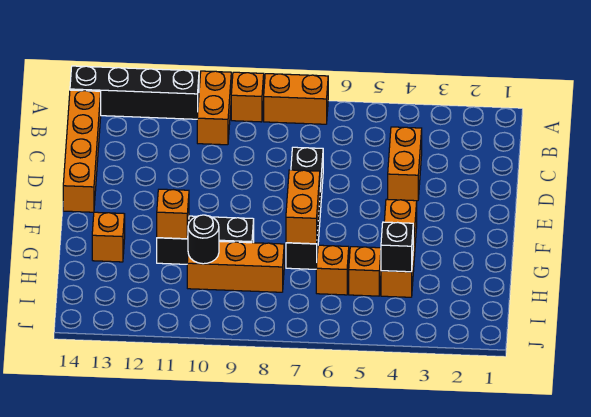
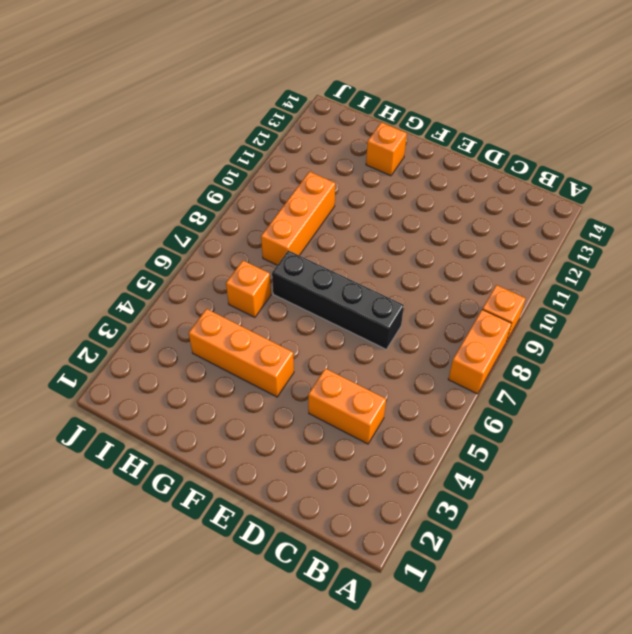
none -> orange brick A10:B10 level 1
none -> black brick A11:A14 level 1
none -> orange brick B14:E14 level 1

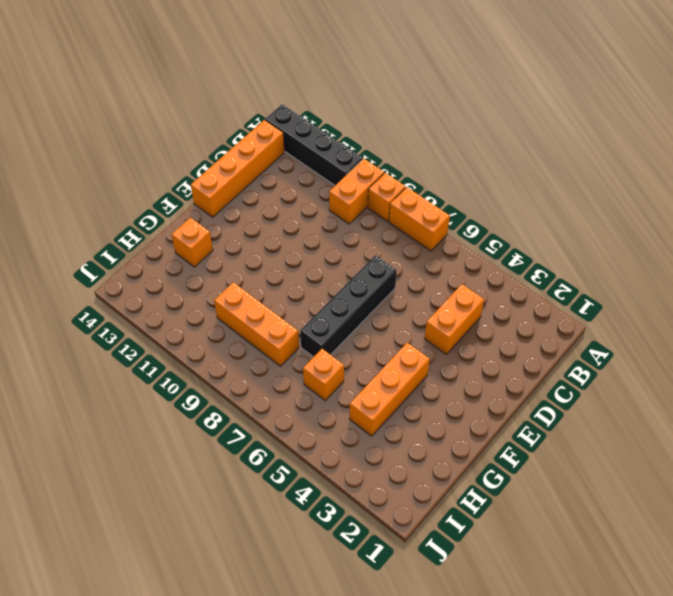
none -> black brick G9:G11 level 1
none -> orange brick H5 level 1
none -> orange brick F7:G7 level 2

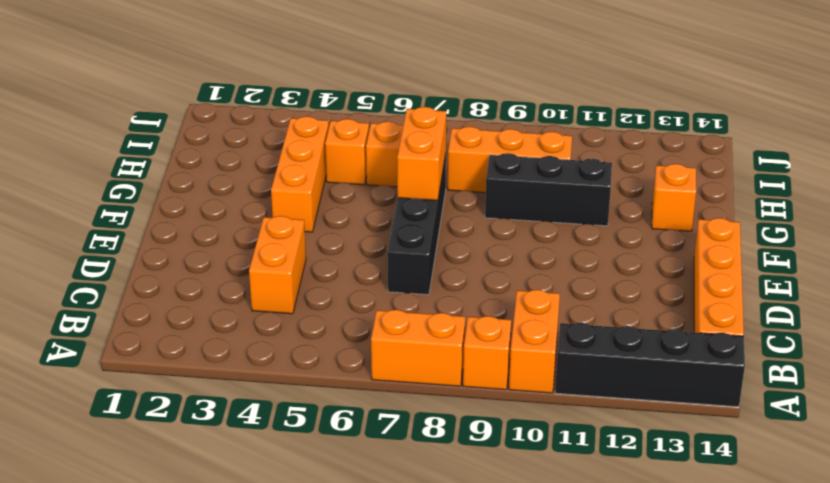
none -> orange brick G11 level 2
none -> black brick H4 level 2
none -> black round brick H10 level 2

